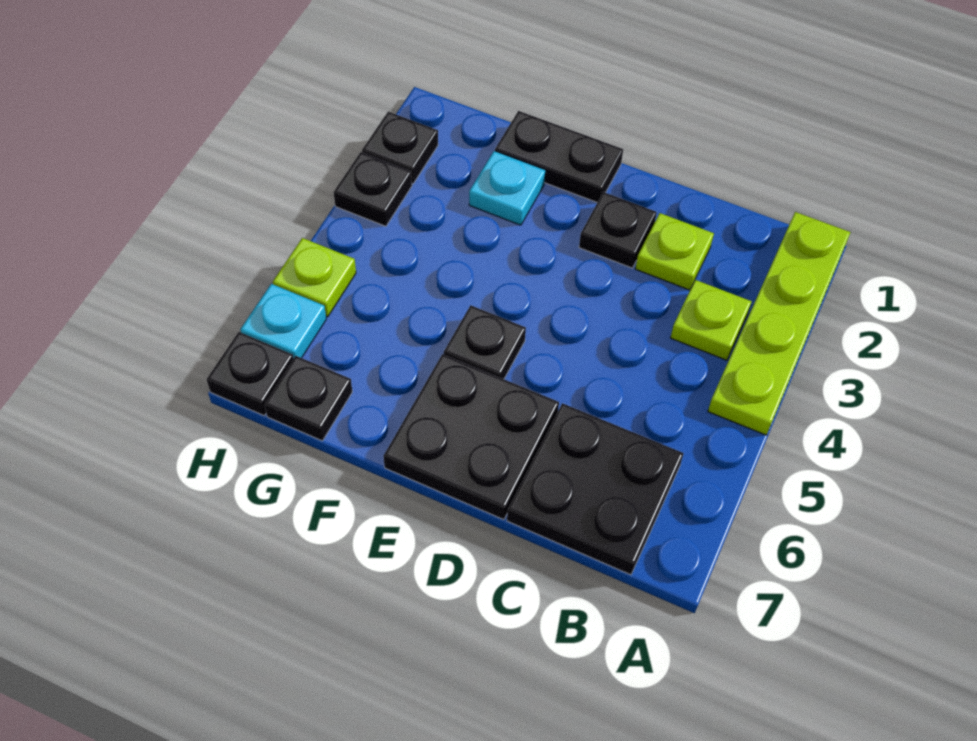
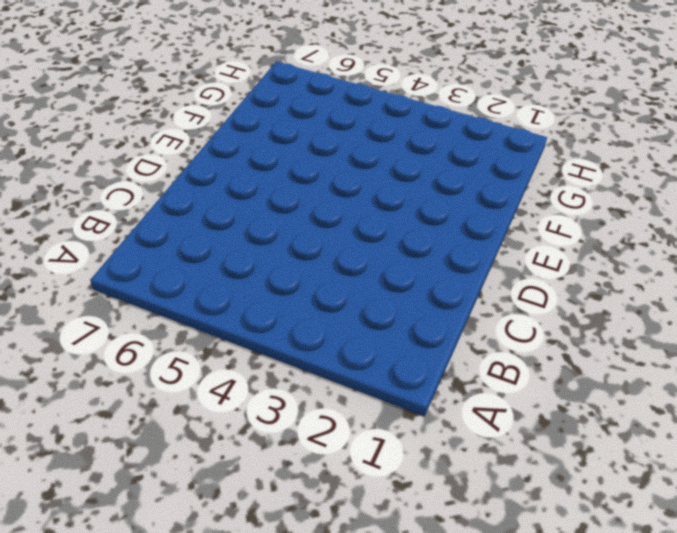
none -> lime plate A1:A4 level 1
none -> lime plate B3 level 1
none -> black plate B6:C7 level 1

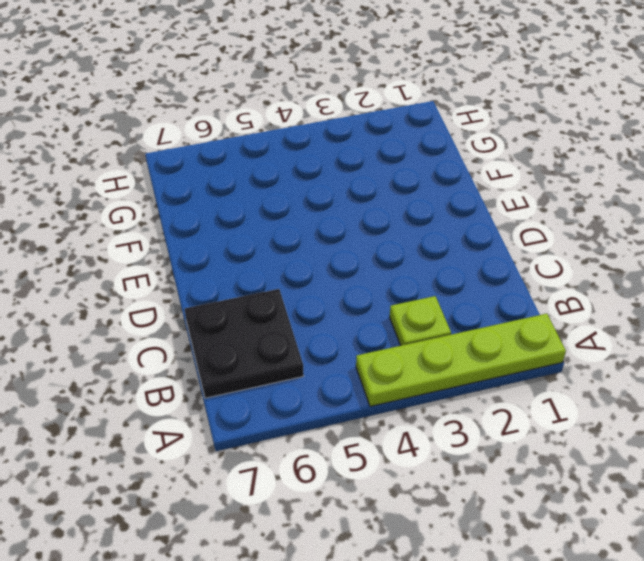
none -> lime plate C2 level 1
none -> black plate D2 level 1
none -> black plate D6:E7 level 1

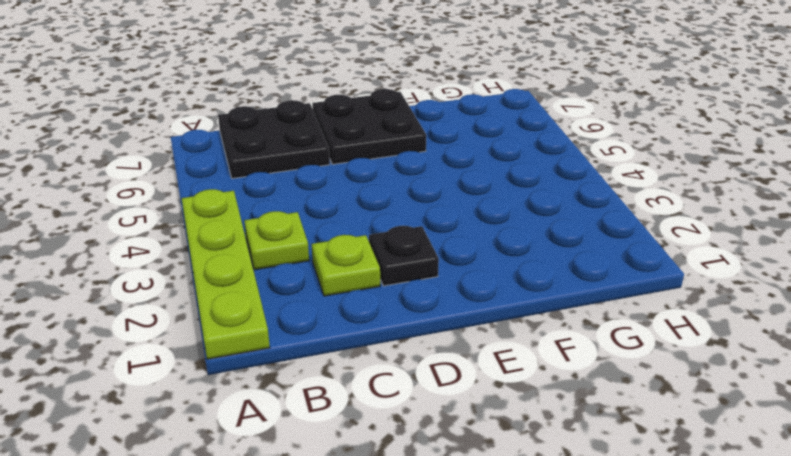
none -> black plate E1:F1 level 1
none -> black plate E5 level 1
none -> cyan plate F2 level 1

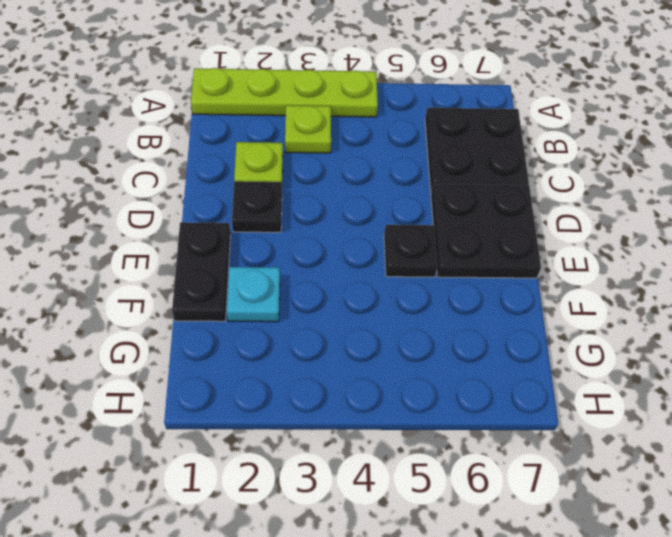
none -> black plate G7 level 1
none -> black plate H2 level 1
none -> black plate H3 level 1

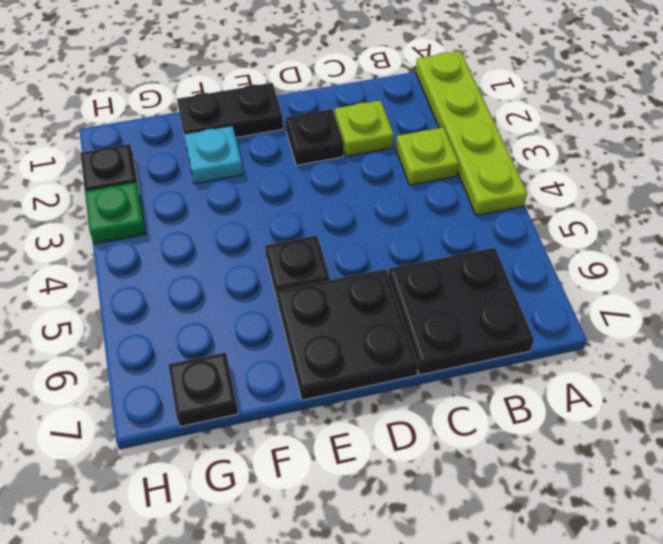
green plate H3 level 1 -> black plate H3 level 1
none -> lime plate H5 level 1
none -> cyan plate H6 level 1
none -> black plate H7 level 1

